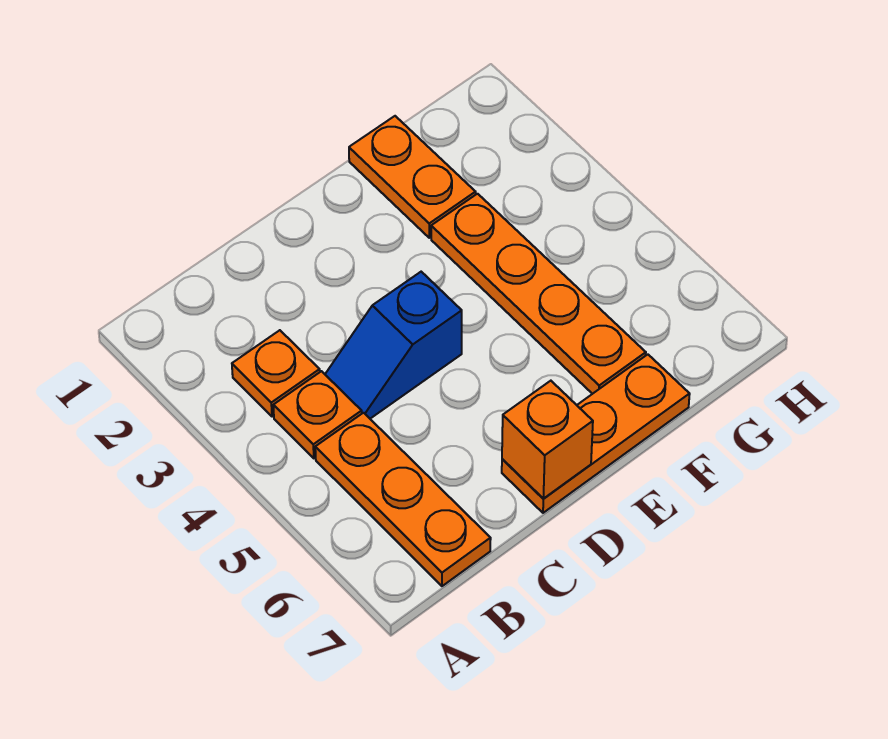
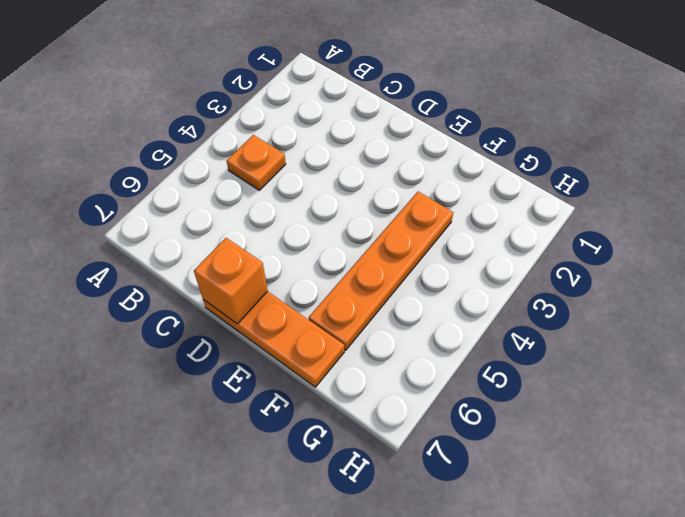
none -> orange plate B3 level 1
none -> orange plate B5:B7 level 1

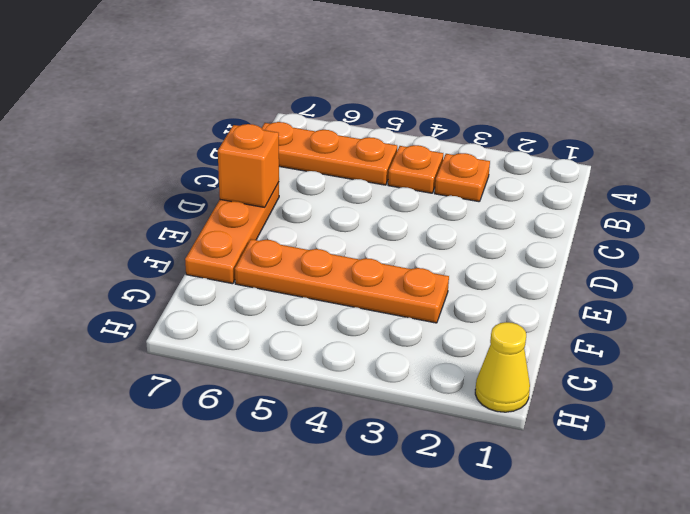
yellow cone H1 level 1 -> none
none -> blue slope C4:D4 level 1 top D
none -> orange plate F1:F2 level 1

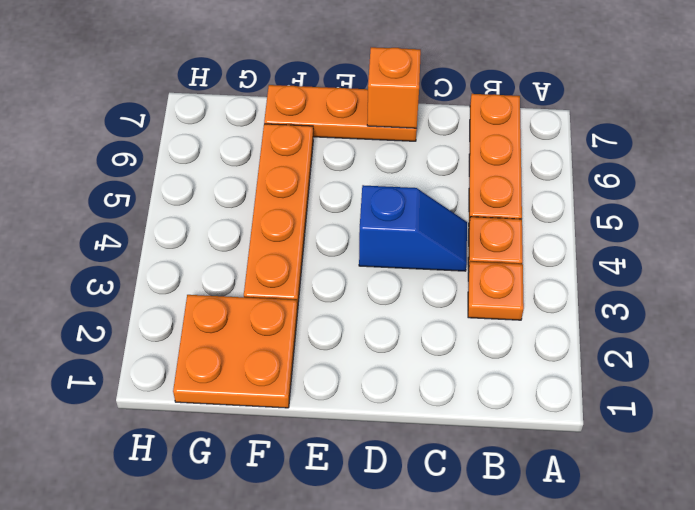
orange plate F1:G2 level 1 -> orange plate F1:F2 level 1

